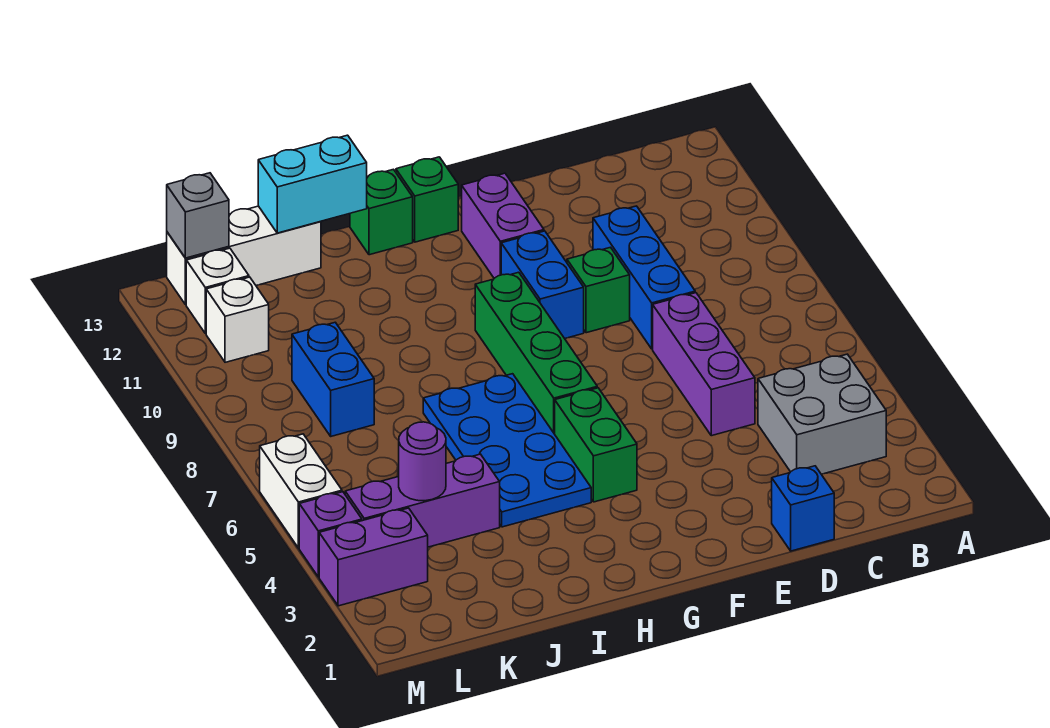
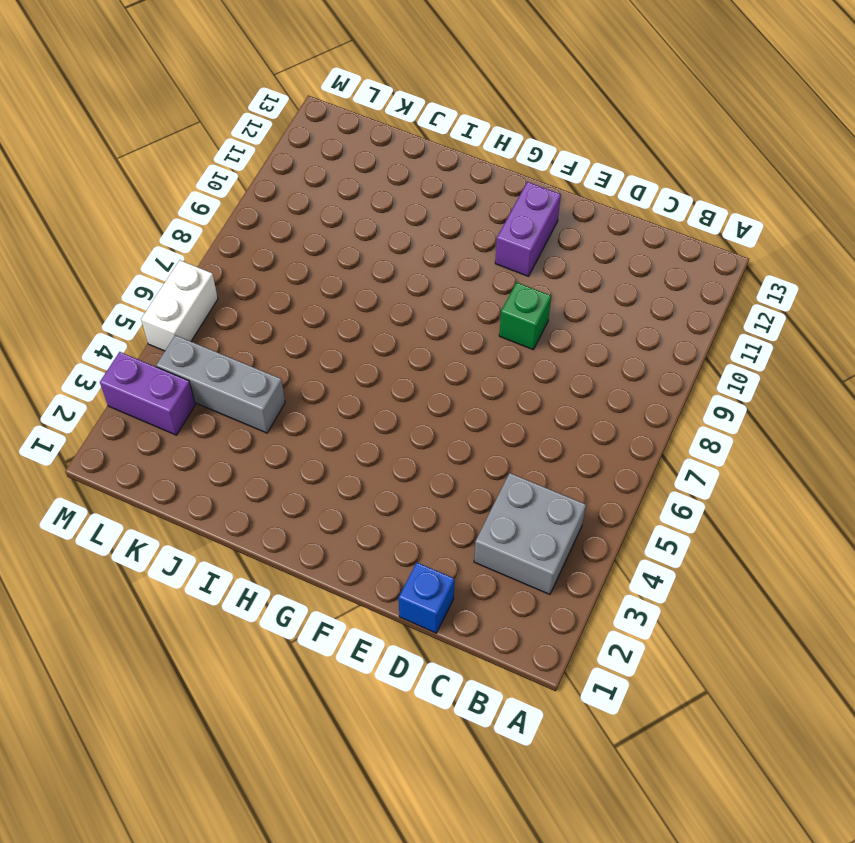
grey brick J4:L4 level 1 -> purple brick J4:L4 level 1
none -> purple brick D5:D7 level 1
none -> blue brick D8:D10 level 1
none -> blue brick F9:F10 level 1

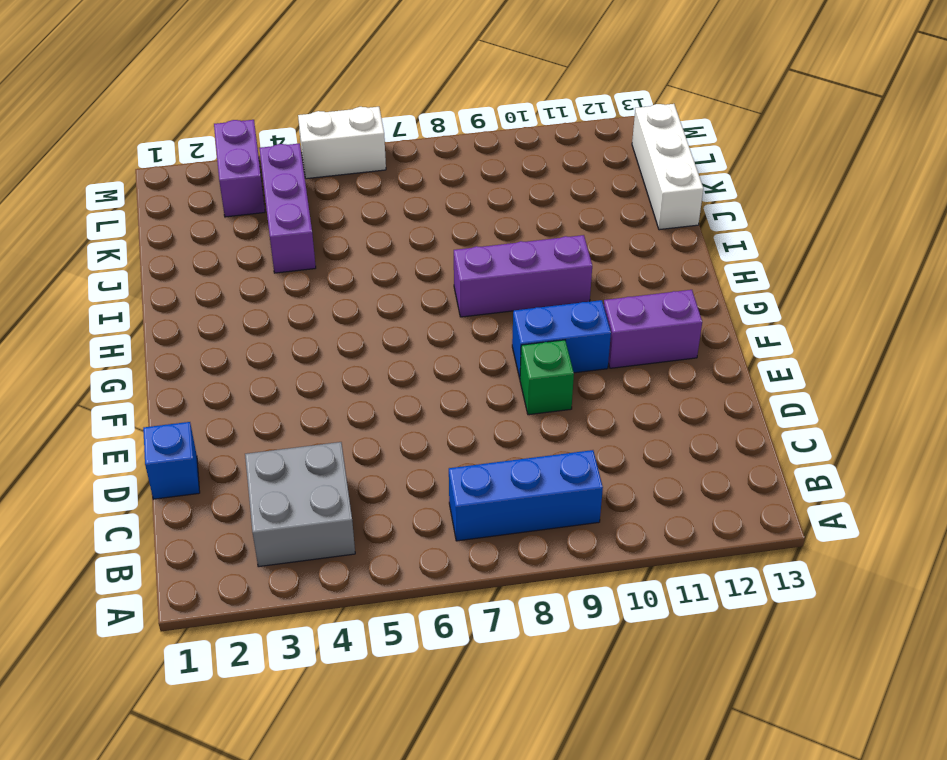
blue brick B7:B9 level 1 -> blue brick D8:D10 level 1
purple brick H8:H10 level 1 -> purple brick D5:D7 level 1
none -> green brick G4:G5 level 1
none -> green brick G6:G9 level 1
none -> green brick G13 level 1

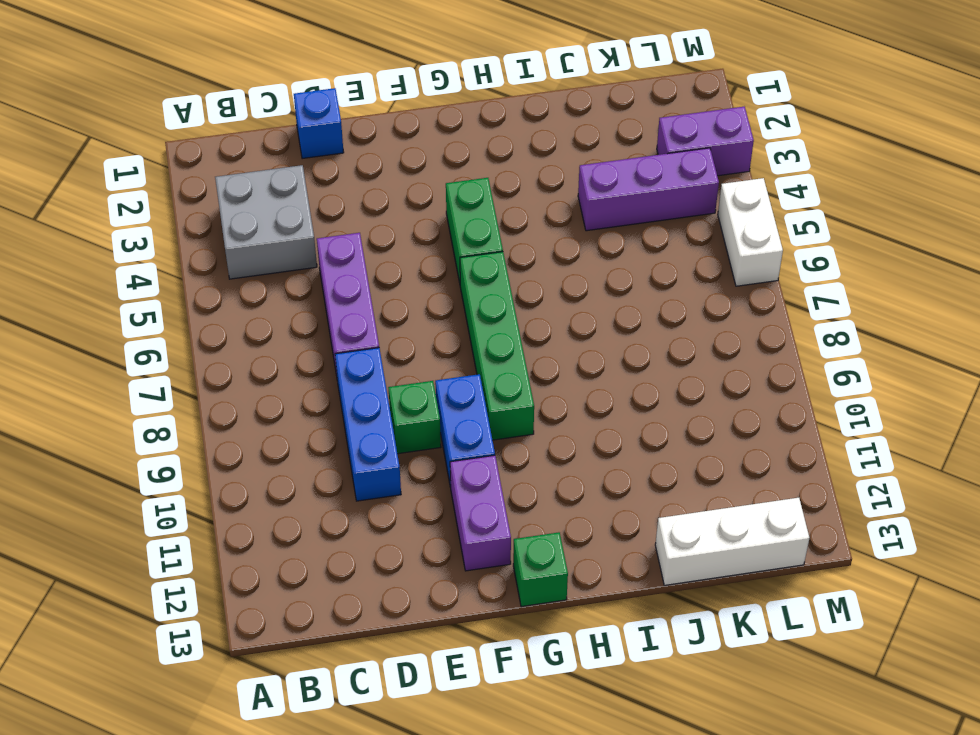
none -> blue plate H4:I7 level 1
none -> green brick H13 level 1
none -> blue brick K8:K9 level 1

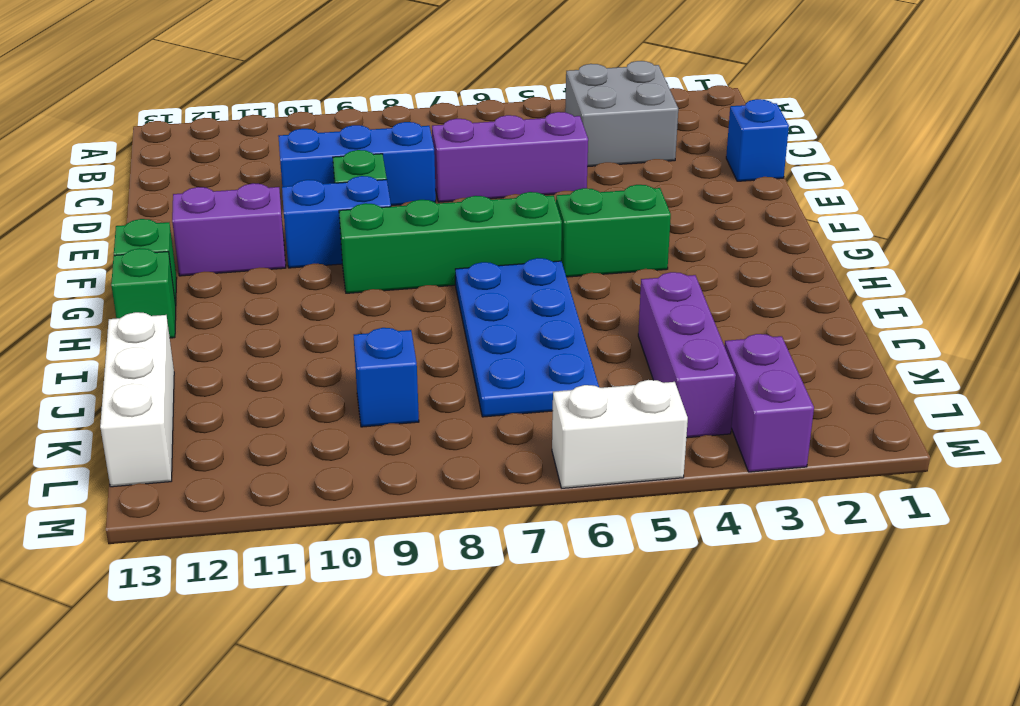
blue plate H6:K7 level 1 -> blue plate H4:I7 level 1
blue brick K9 level 1 -> blue brick K8:K9 level 1
none -> white brick L11 level 1
none -> white brick L12 level 1
none -> purple brick M4 level 1

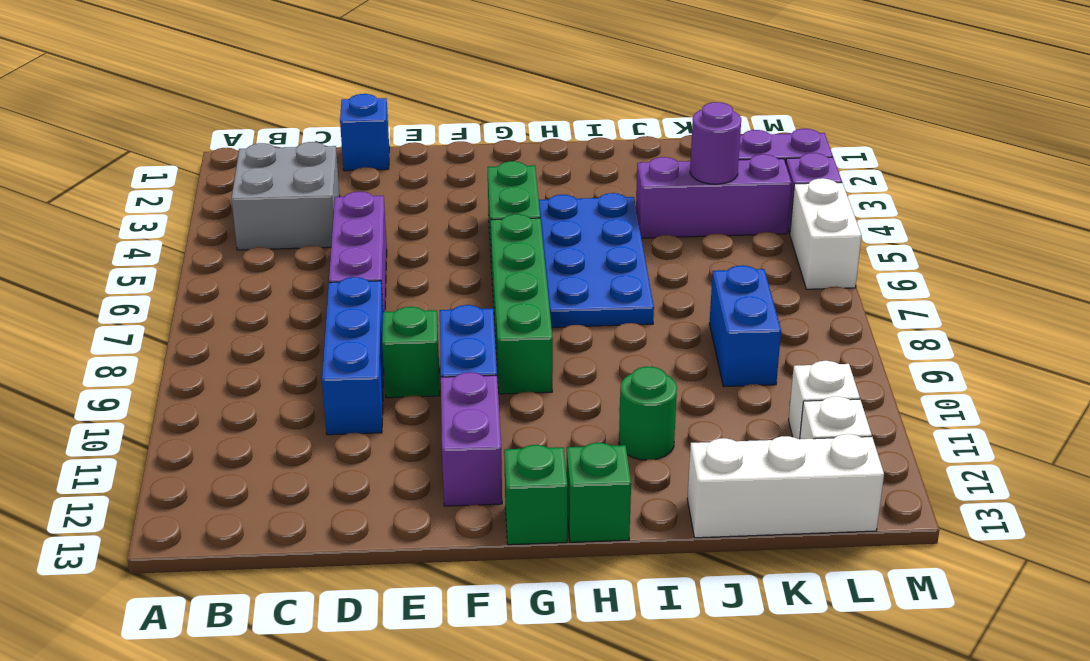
green round brick I11 level 1 -> none
none -> cyan brick I13:J13 level 2
none -> grey brick L13 level 2

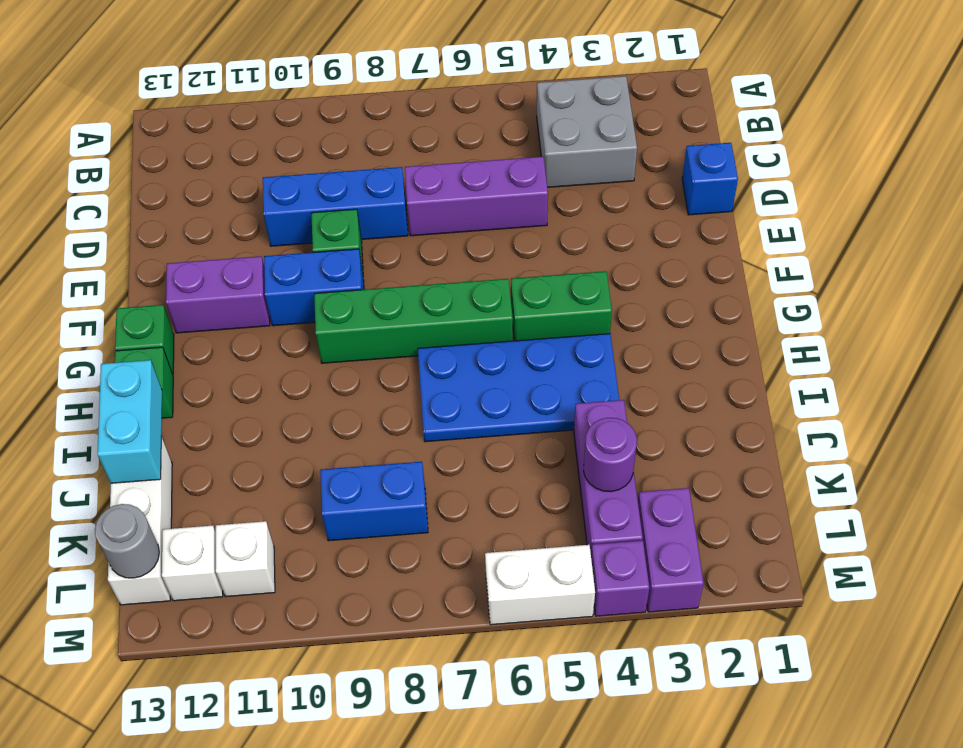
grey round brick L13 level 2 -> grey brick L13 level 2

